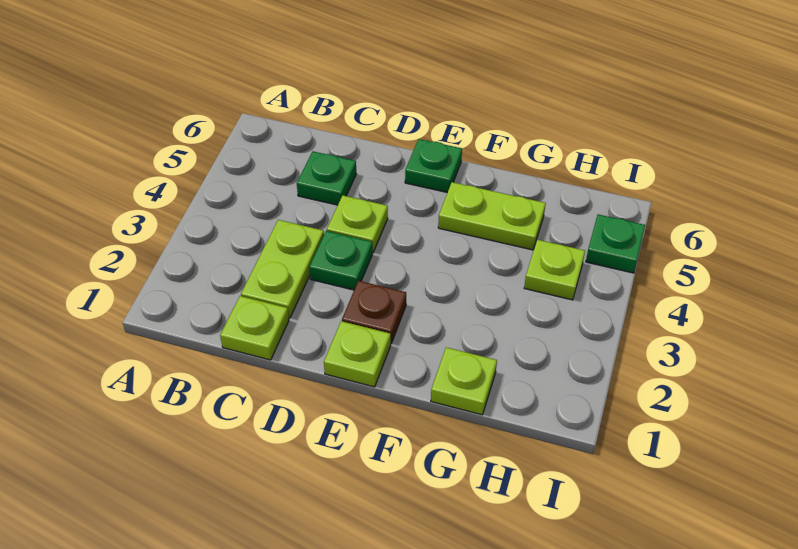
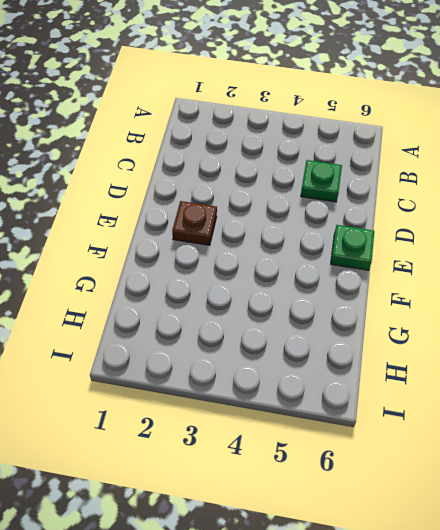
none -> lime plate C1 level 1
none -> lime plate C2:C3 level 1
none -> green plate D3 level 1

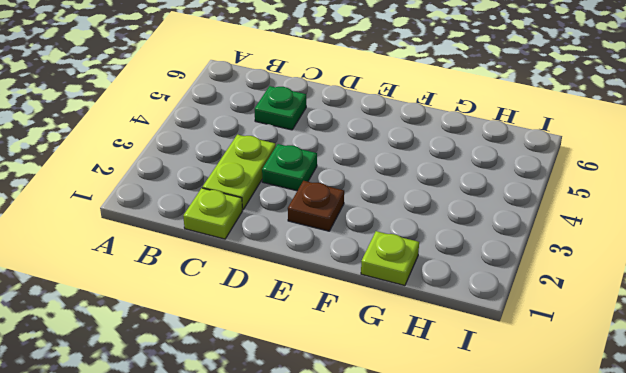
none -> lime plate D4 level 1
none -> lime plate E1 level 1
none -> green plate E6 level 1

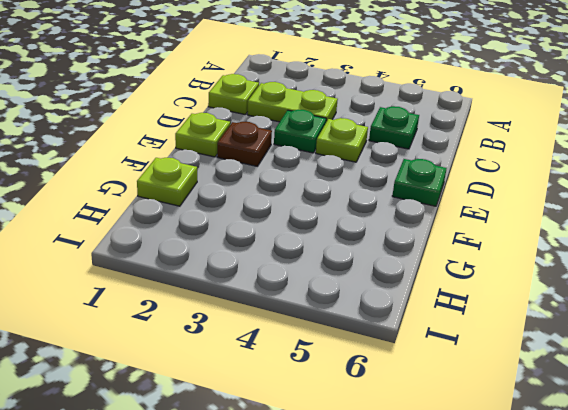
none -> lime plate F5:G5 level 1
none -> lime plate H4 level 1
none -> green plate I5 level 1

